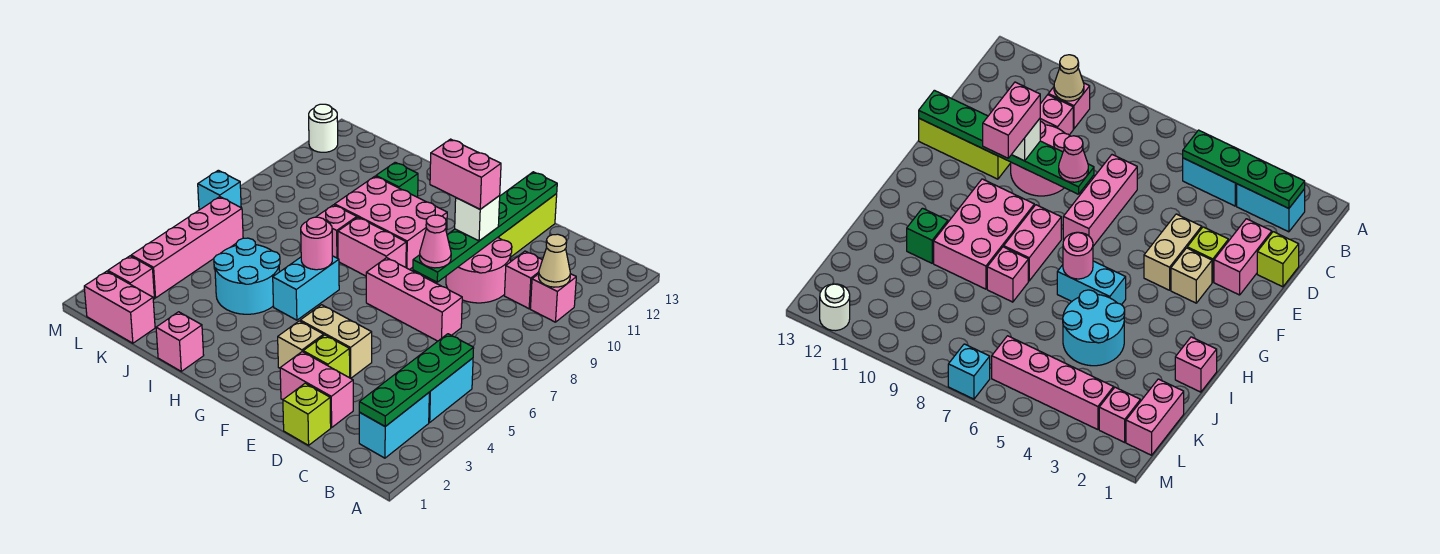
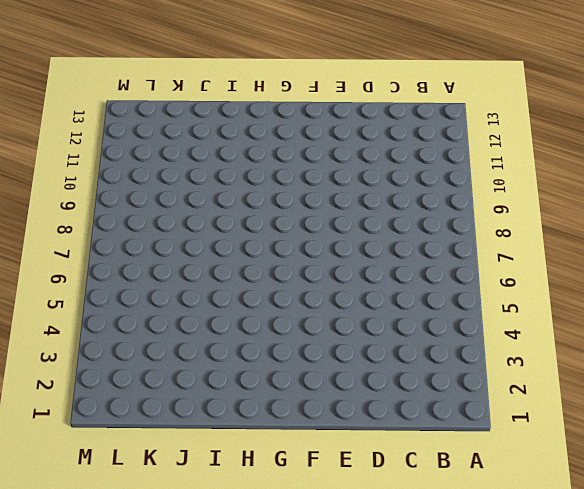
none -> cyan brick B2:B3 level 1
none -> cyan brick B4:B5 level 1
none -> pink brick B10 level 1
none -> pink brick C10 level 1

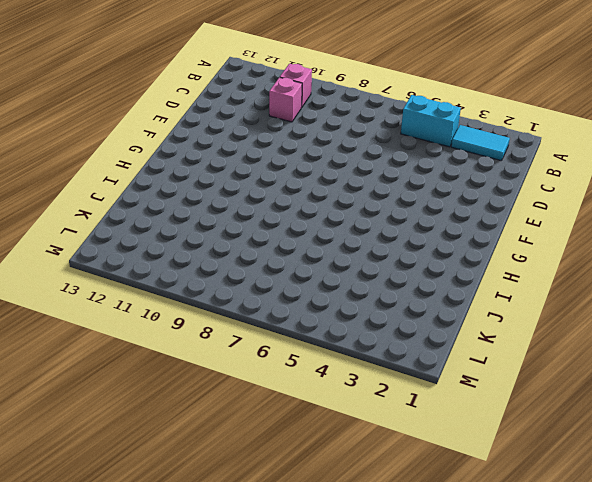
cyan tile B2:B3 level 1 -> cyan brick B2:B3 level 1
none -> lime brick D1 level 1
none -> pink brick D2:E2 level 1
none -> pink brick D7:F7 level 1
none -> pink round brick D9:E10 level 1

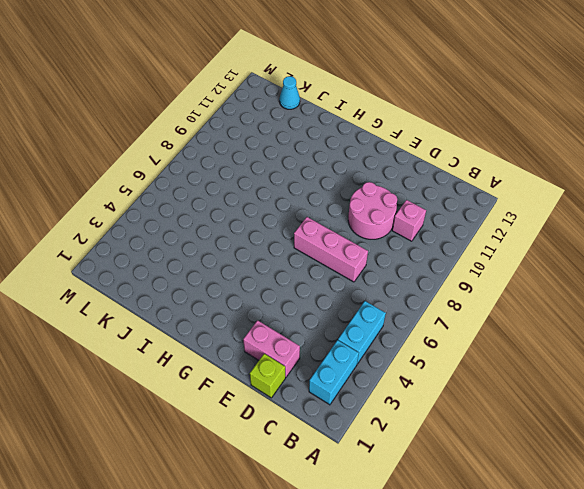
cyan cone K13 level 1 -> none
none -> pink brick B10 level 1
none -> lime brick E3 level 1
none -> tan brick E4:F4 level 1
none -> lime brick E11:E13 level 1

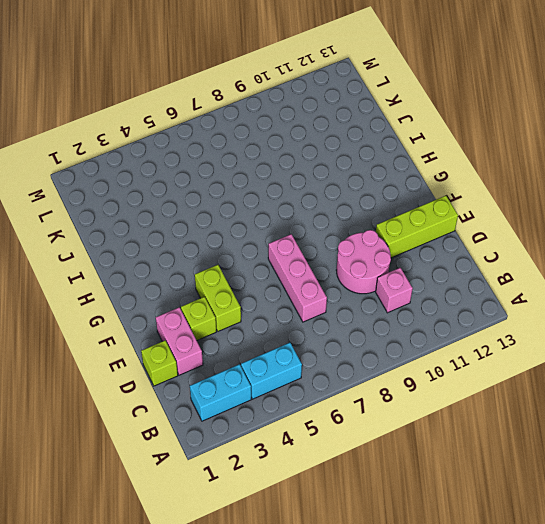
lime brick E4:F4 level 1 -> tan brick E4:F4 level 1
none -> pink brick B10 level 1
none -> tan brick F3 level 1
none -> pink brick G8:H8 level 1
none -> pink brick G9:I10 level 1

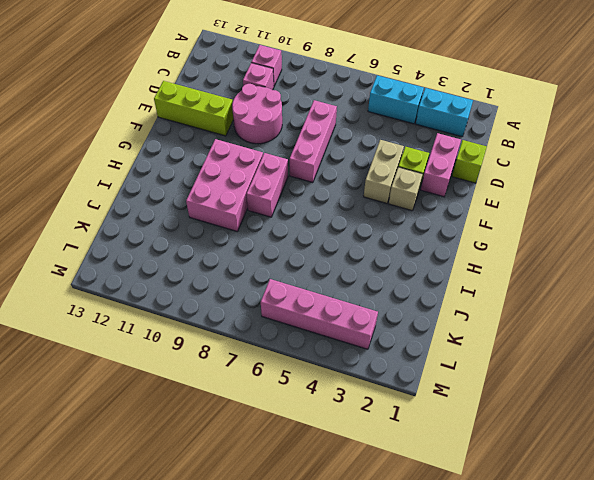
none -> cyan brick H5:H6 level 1
none -> pink brick I1 level 1
none -> cyan round brick I4:J5 level 1
none -> pink brick I8 level 1

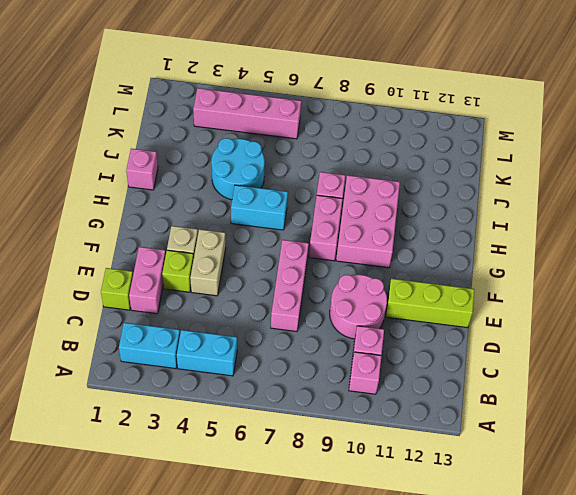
none -> green brick I11 level 1
none -> pink brick K1:L1 level 1
none -> pink brick L2 level 1
none -> cyan brick M7 level 1

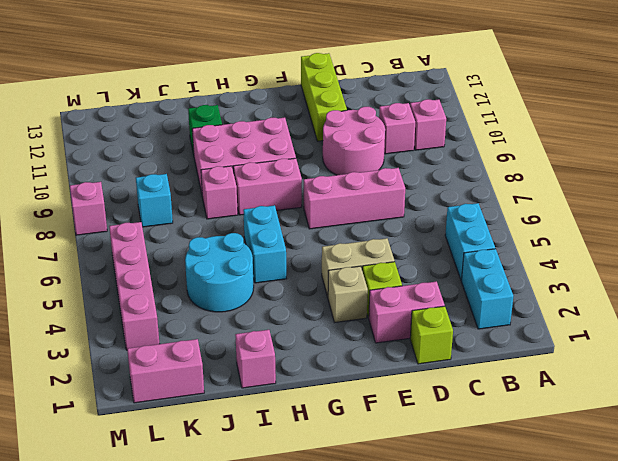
cyan brick K8 level 1 -> cyan brick M7 level 1
pink brick M8 level 1 -> pink brick L2 level 1
none -> white round brick M12 level 1
none -> green plate B2:B5 level 2
none -> tan cone B10 level 2
none -> green plate E8:E13 level 2

